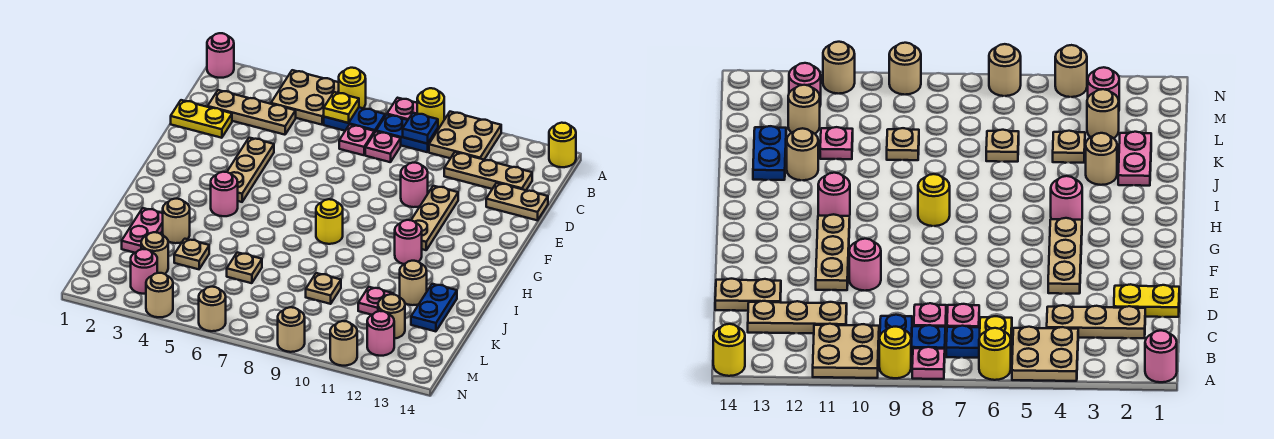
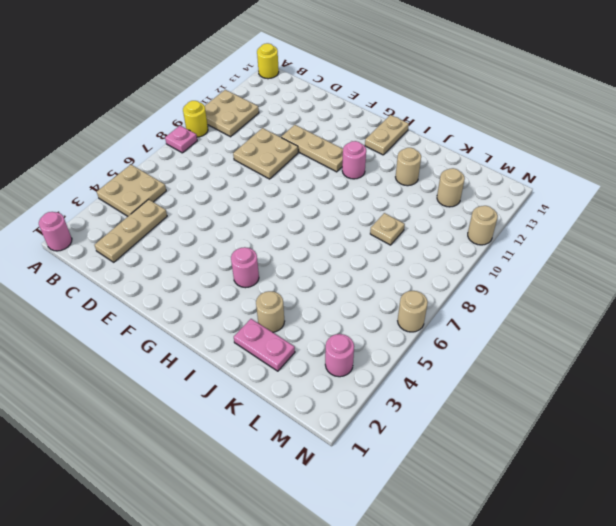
tan plate D9:E10 level 1 -> pink round brick E10 level 1
tan plate H13:H14 level 1 -> tan plate D13:D14 level 1
none -> yellow round brick A6 level 1
none -> blue plate B6:B7 level 1
none -> blue plate B8:B9 level 1
none -> pink plate C7 level 1

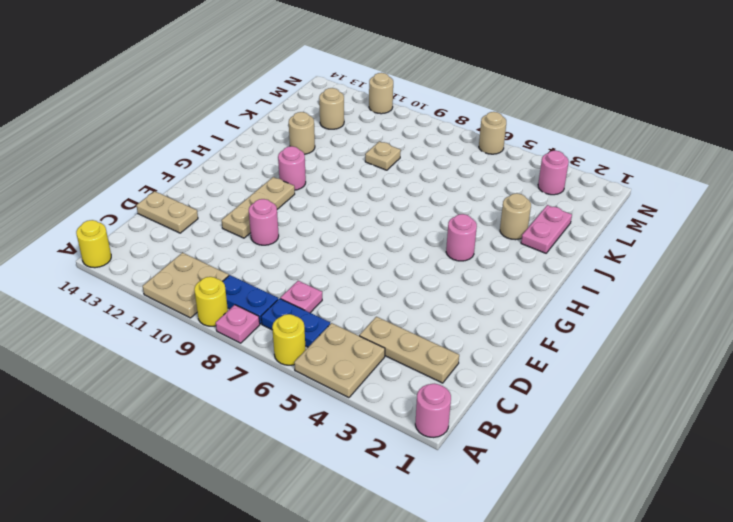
none -> pink plate C8 level 1
none -> tan plate C11:C13 level 1
none -> yellow plate D1:D2 level 1
none -> tan plate E4:G4 level 1

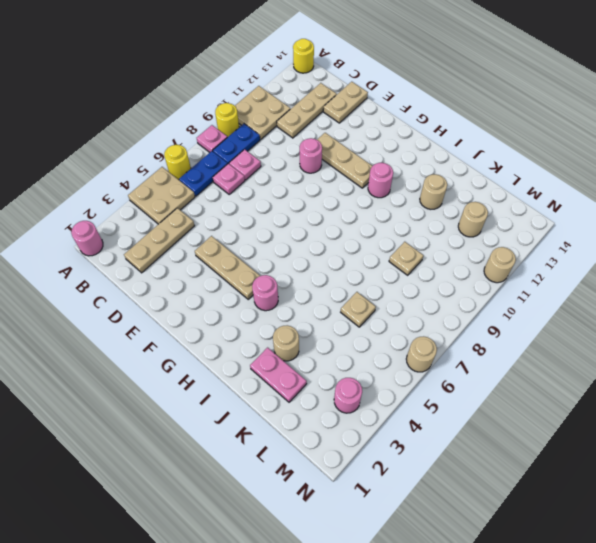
none -> yellow plate D1:D2 level 1
none -> yellow round brick H8 level 1
none -> blue plate J13:K13 level 1
none -> tan plate K4 level 1

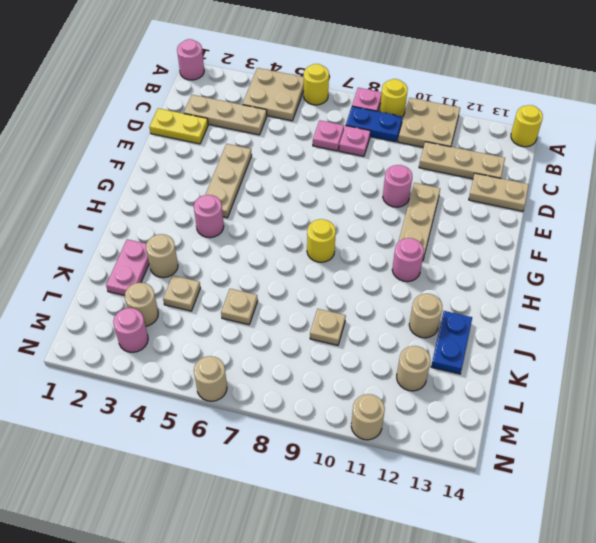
none -> blue plate B6:B7 level 1
none -> pink plate K11 level 1
none -> pink round brick M12 level 1
none -> tan round brick N4 level 1

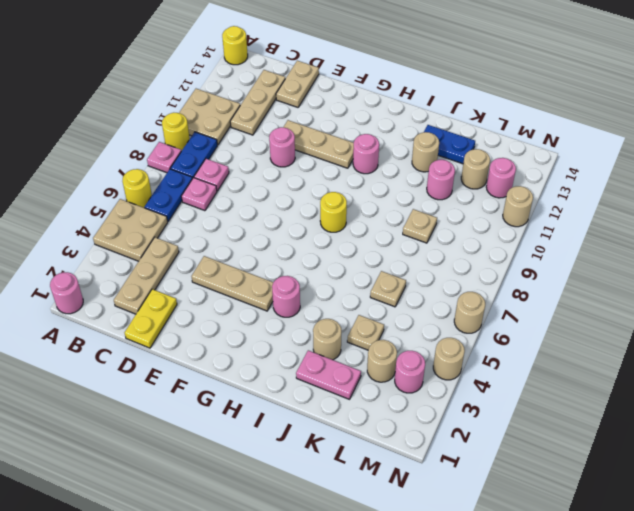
pink round brick K11 level 1 -> pink plate K11 level 1
none -> tan round brick N9 level 1
none -> yellow plate B6 level 2
none -> blue plate B9 level 2

